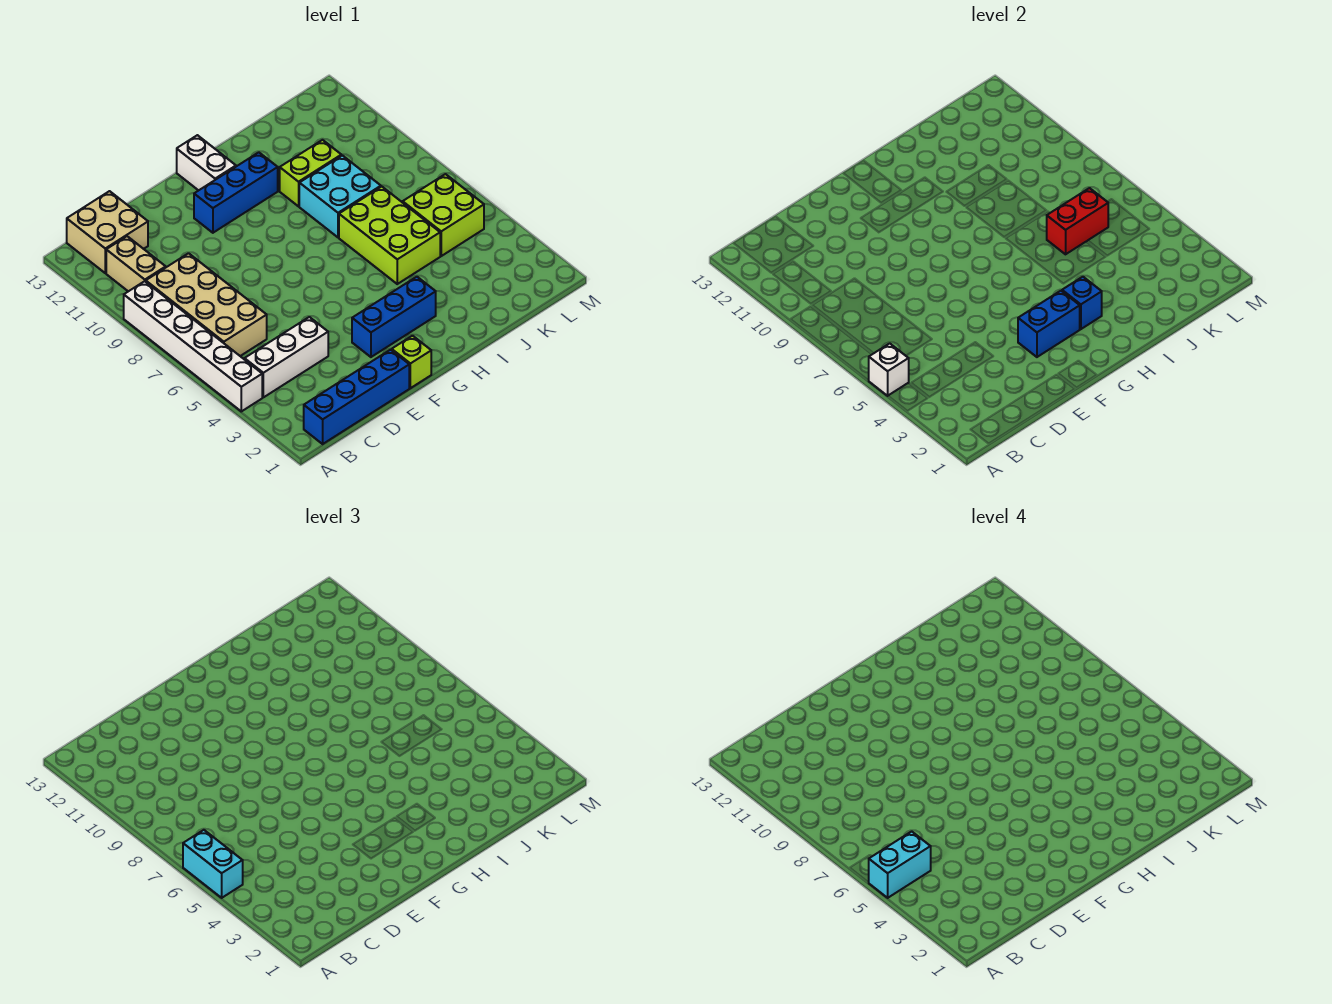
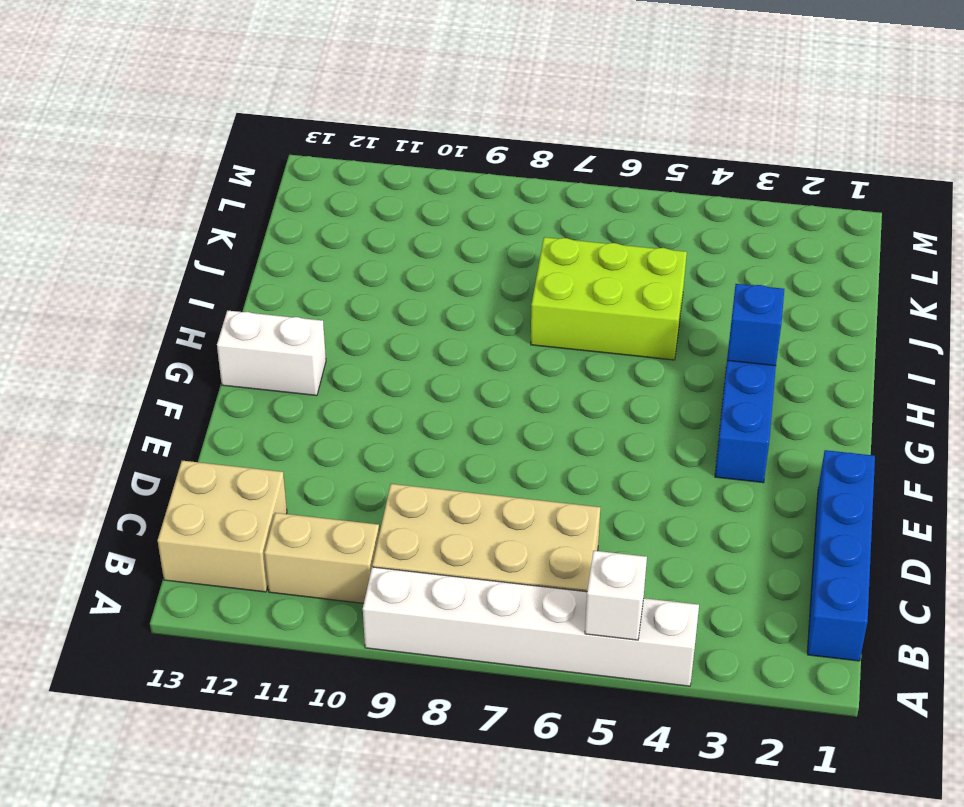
none -> white brick B4:D4 level 1
none -> lime brick F1 level 1
none -> blue brick F11:H11 level 1

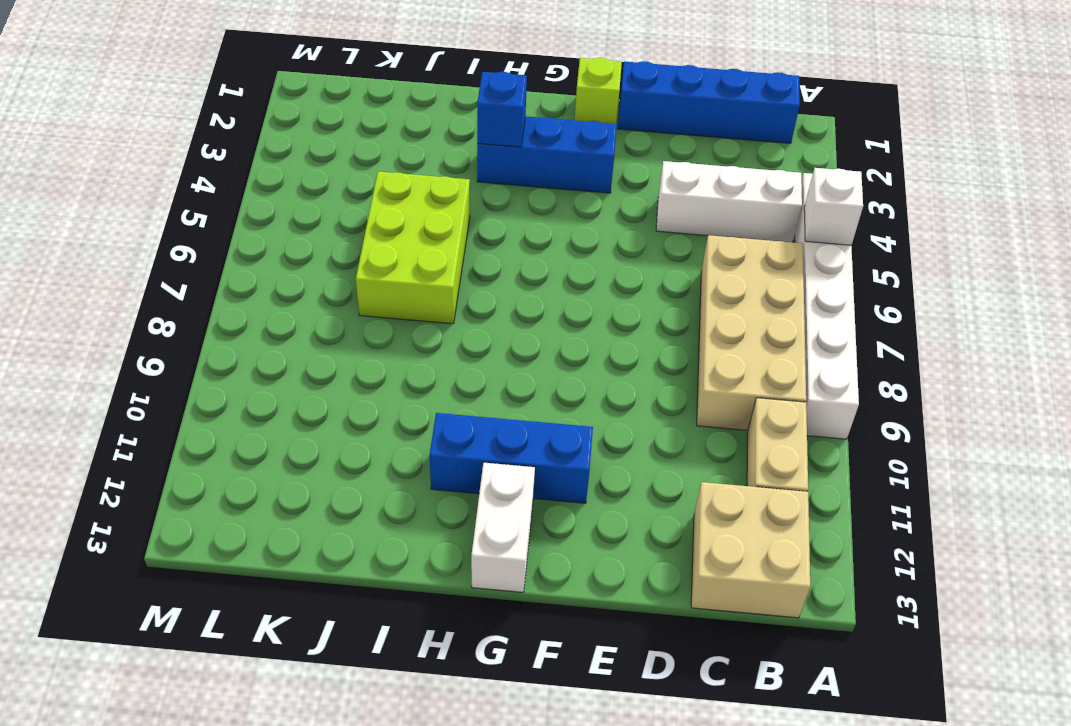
none -> cyan brick I8:J9 level 1
none -> lime brick I10:J10 level 1
none -> lime brick K5:L6 level 1

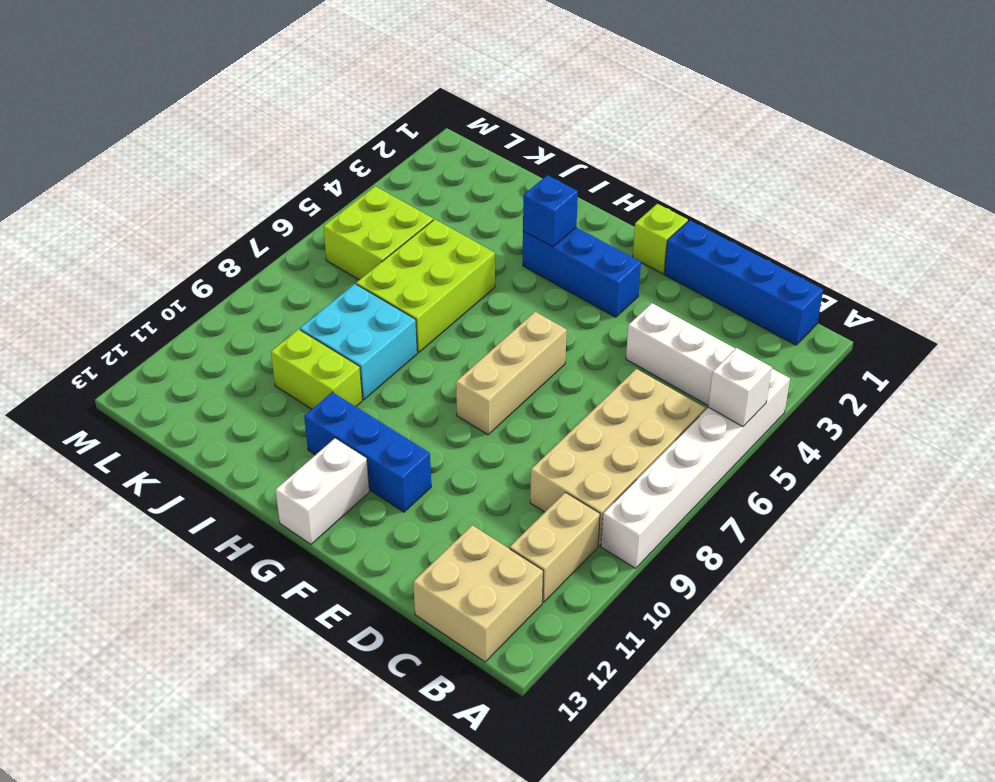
tan brick F6:F8 level 1 -> none
none -> blue brick F3:G3 level 2
none -> red brick J6:K6 level 2
none -> cyan brick A5:A6 level 3

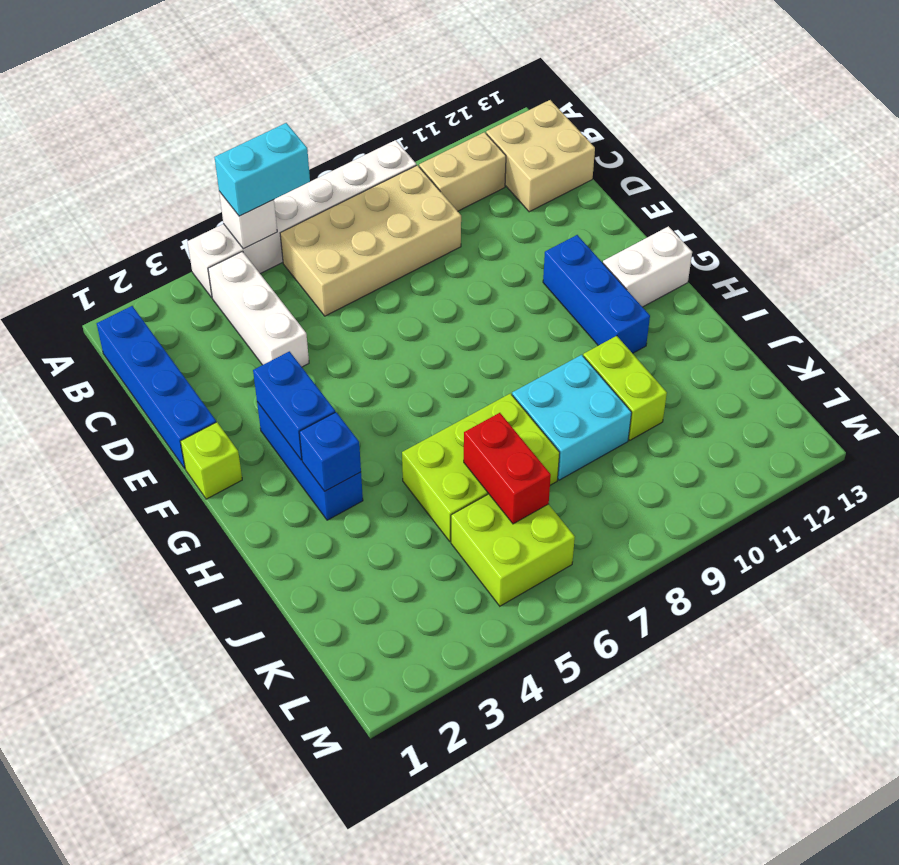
none -> cyan brick A5:B5 level 4

